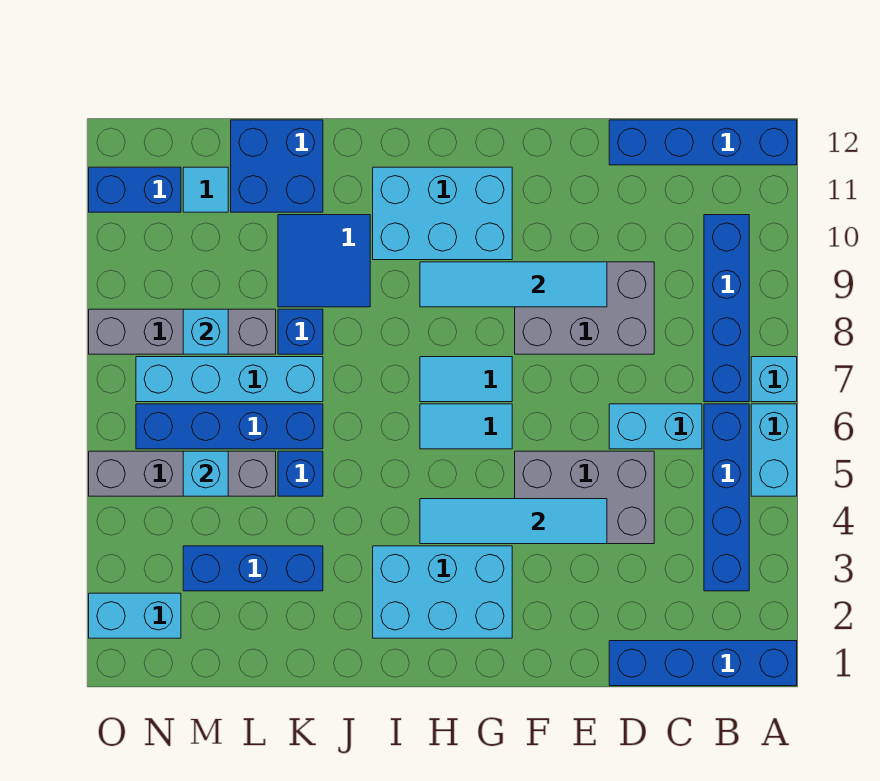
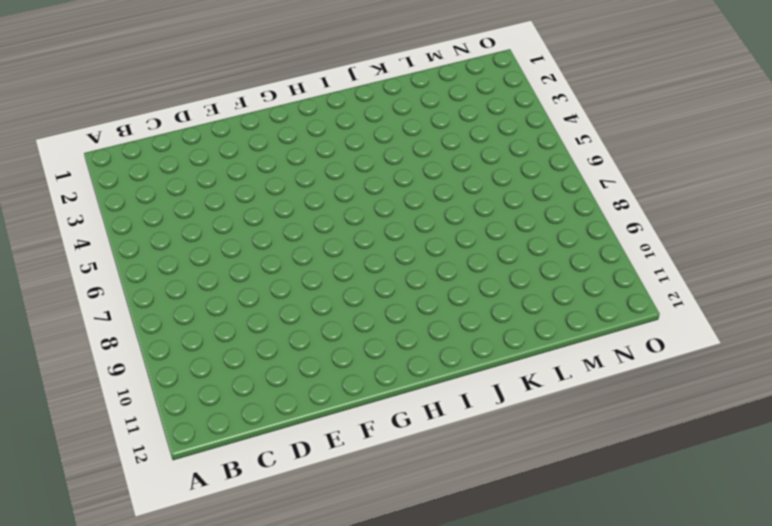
none -> blue brick A1:D1 level 1
none -> cyan brick A5:A6 level 1
none -> cyan brick A7 level 1

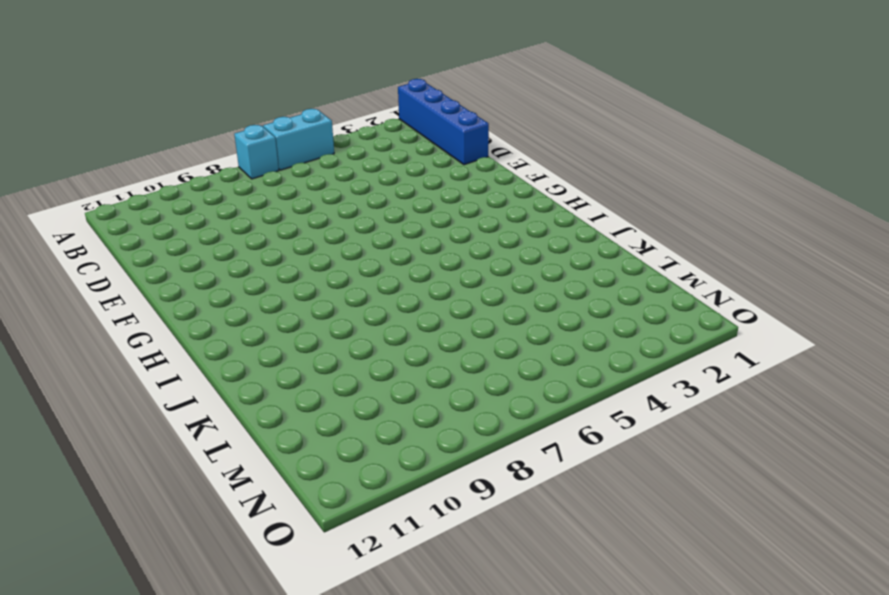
none -> blue brick A12:D12 level 1
none -> blue brick B3:B6 level 1
none -> blue brick B7:B10 level 1

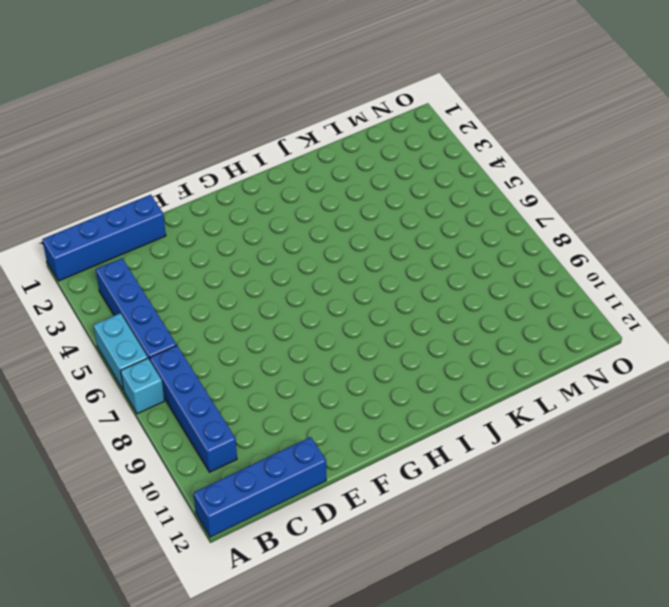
none -> cyan brick C6:D6 level 1
none -> grey brick D4:F5 level 1
none -> grey brick D8:F9 level 1

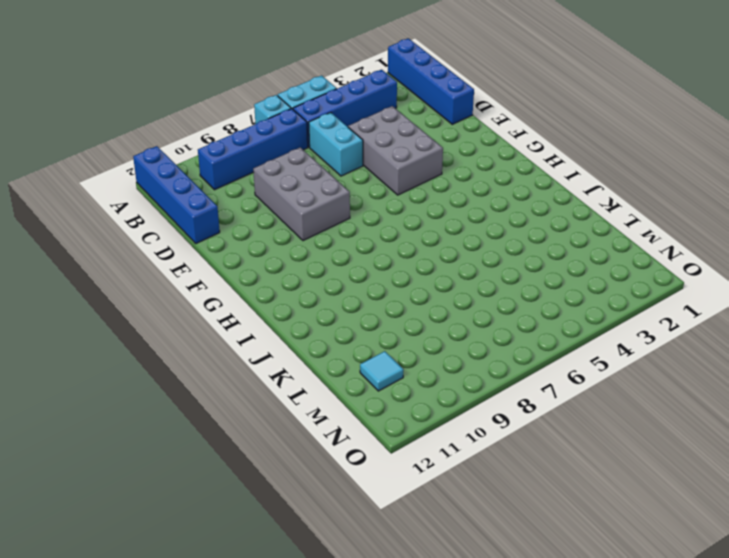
none -> cyan brick G2:I3 level 1
none -> cyan tile G6:H6 level 1
none -> cyan tile G7:H7 level 1

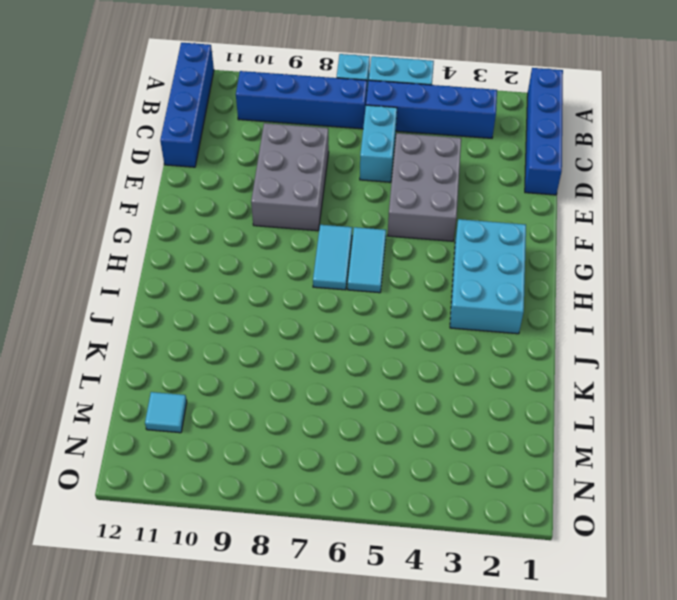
none -> cyan brick G10:I11 level 1
none -> blue tile J9:K10 level 1
none -> blue brick K3:M3 level 1

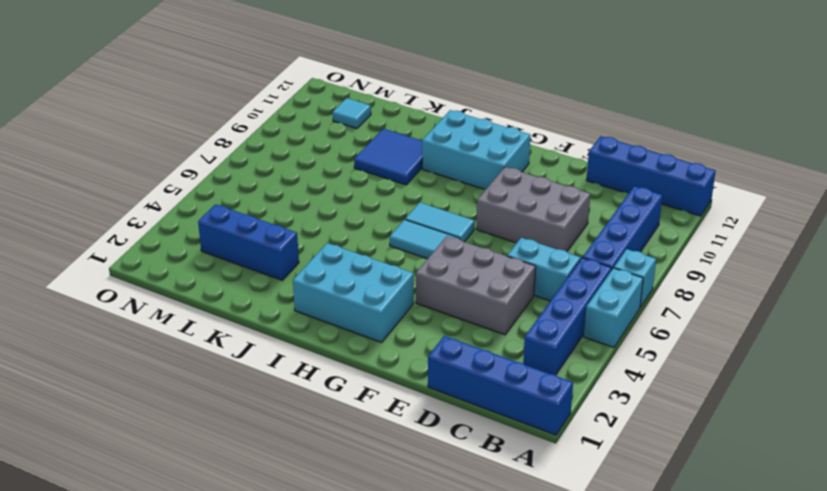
none -> blue brick K5 level 1
none -> blue brick K6:N6 level 1
none -> cyan brick K7:N7 level 1

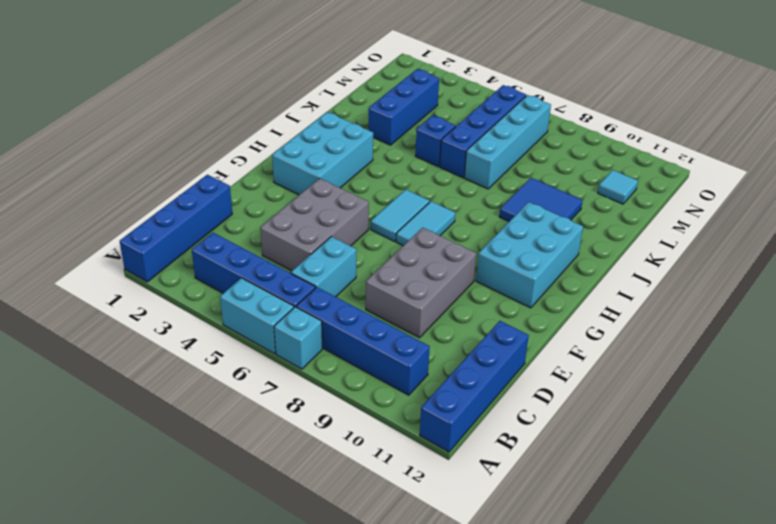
none -> blue brick K8 level 1
none -> blue brick K11:L12 level 1
none -> grey brick L5:O5 level 1

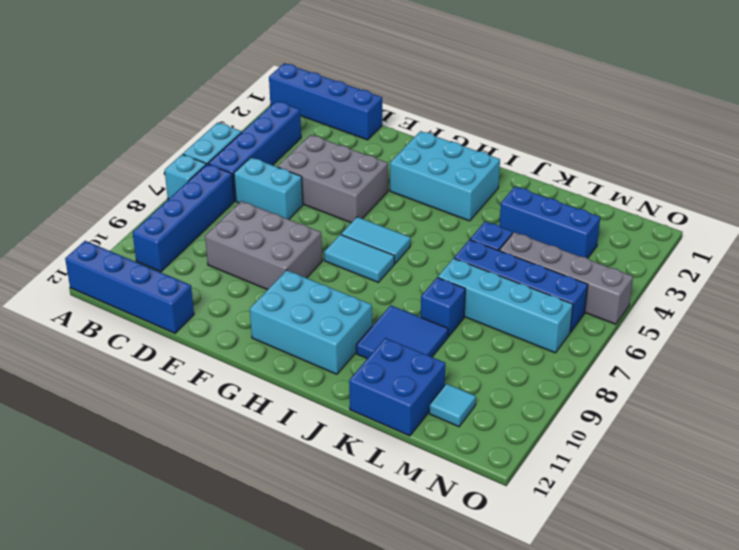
none -> grey brick L8:O8 level 1
none -> cyan brick N2:O2 level 1
none -> blue brick N11:O11 level 1

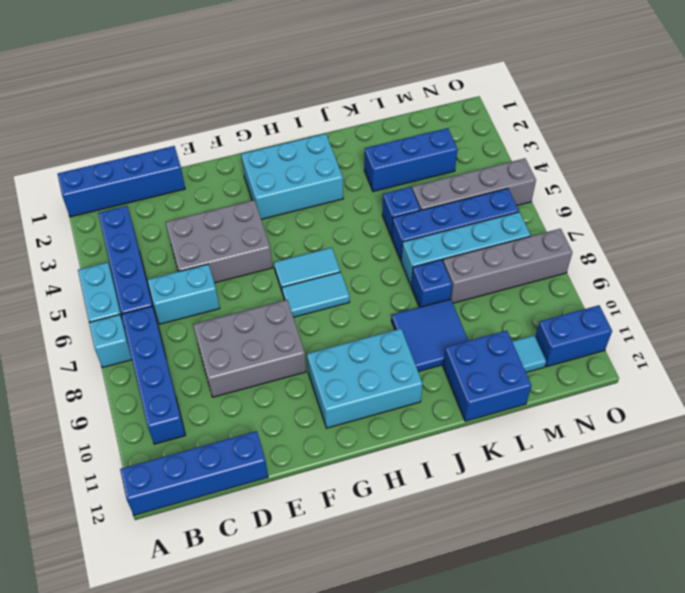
none -> cyan brick N2:O2 level 1
none -> cyan tile E4:H4 level 2
none -> cyan tile E9:H9 level 2

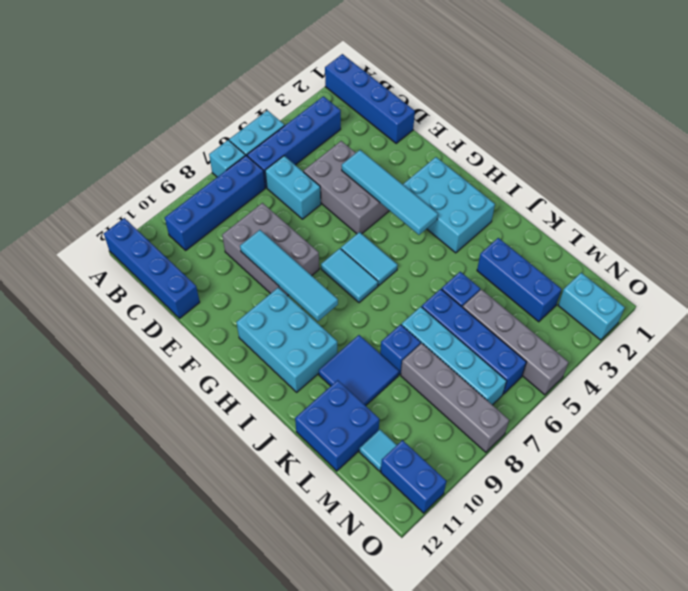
none -> cyan brick M5 level 2
none -> cyan brick M8 level 2

